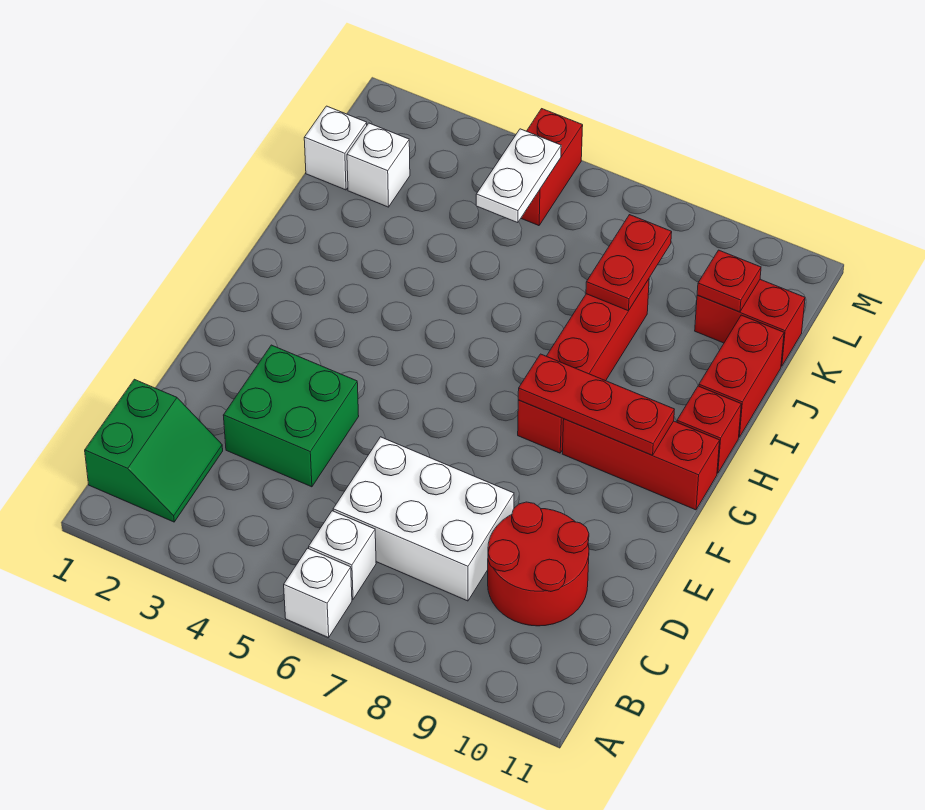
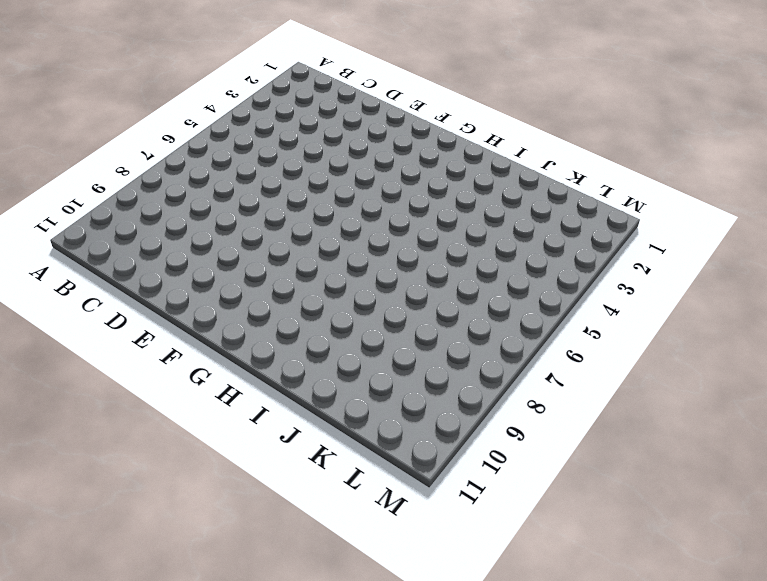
none -> white brick A6 level 1
none -> green slope B1:C2 level 1 top 1
none -> white brick B6 level 1

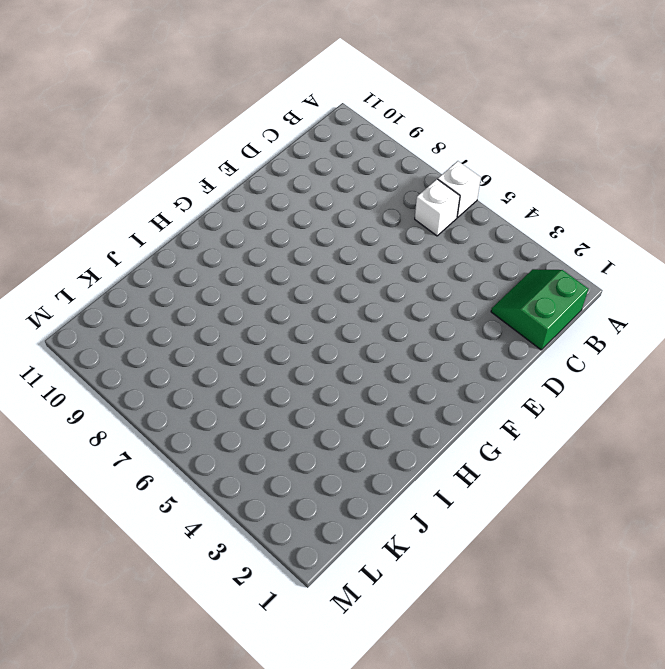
none -> white brick C6:D8 level 1
none -> red round brick C9:D10 level 1
none -> green brick D3:E4 level 1

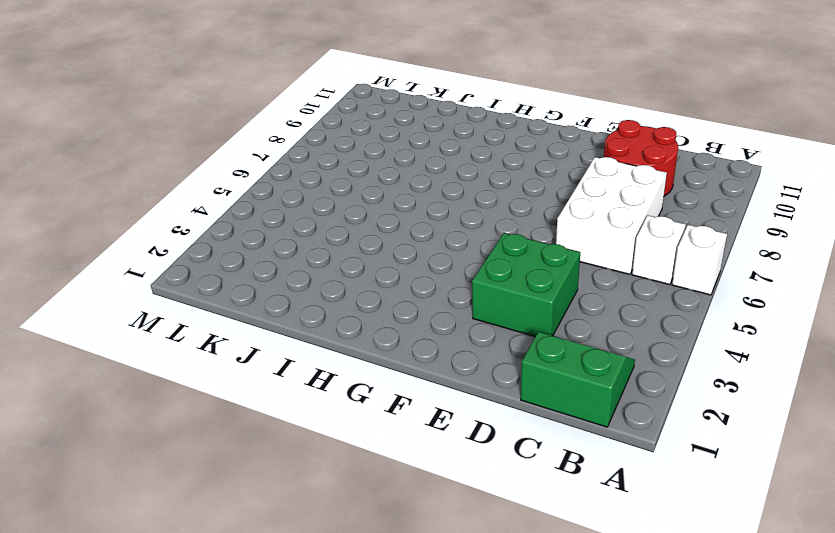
none -> red brick G8:J8 level 1
none -> red brick G9:G11 level 1
none -> red brick H11 level 1

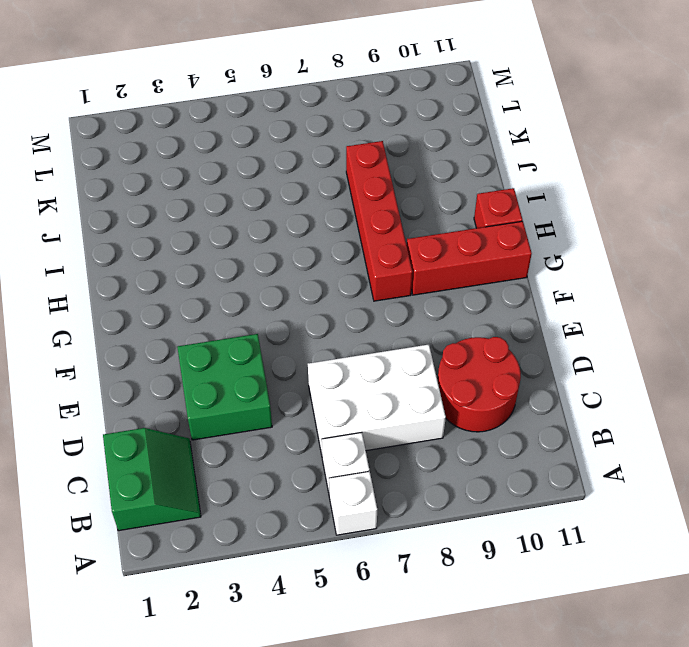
none -> red brick I11:J11 level 1
none -> white brick K1 level 1
none -> white brick K2 level 1

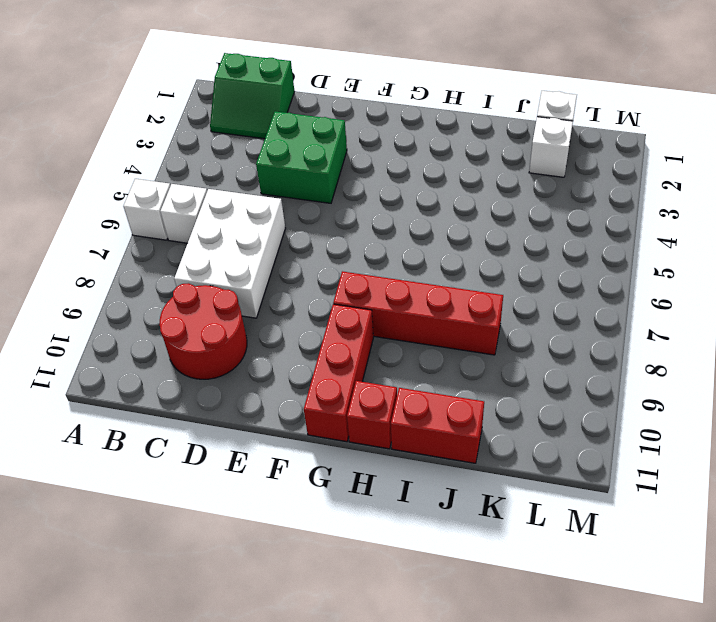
none -> red brick K10:K11 level 1
none -> red brick L5:M5 level 1
none -> red plate G8:G10 level 2

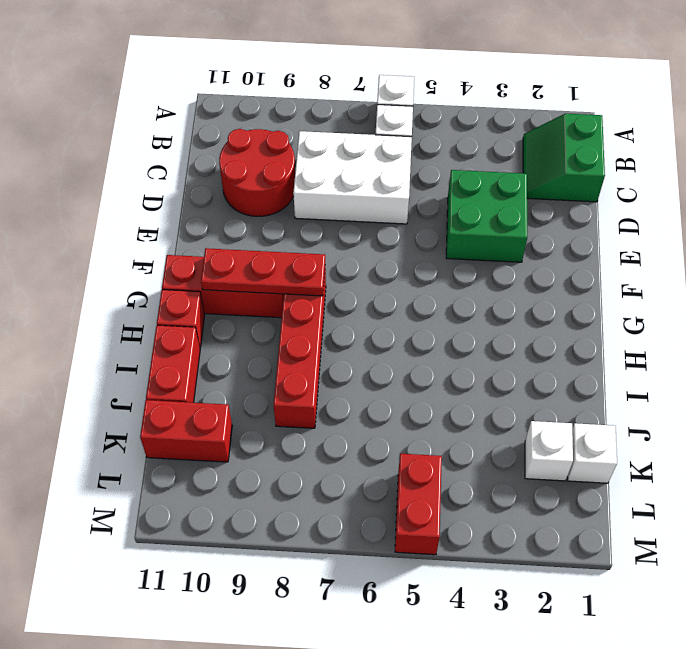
none -> red plate J8:K8 level 2
none -> white plate K5:L5 level 2
none -> red plate K10 level 2

